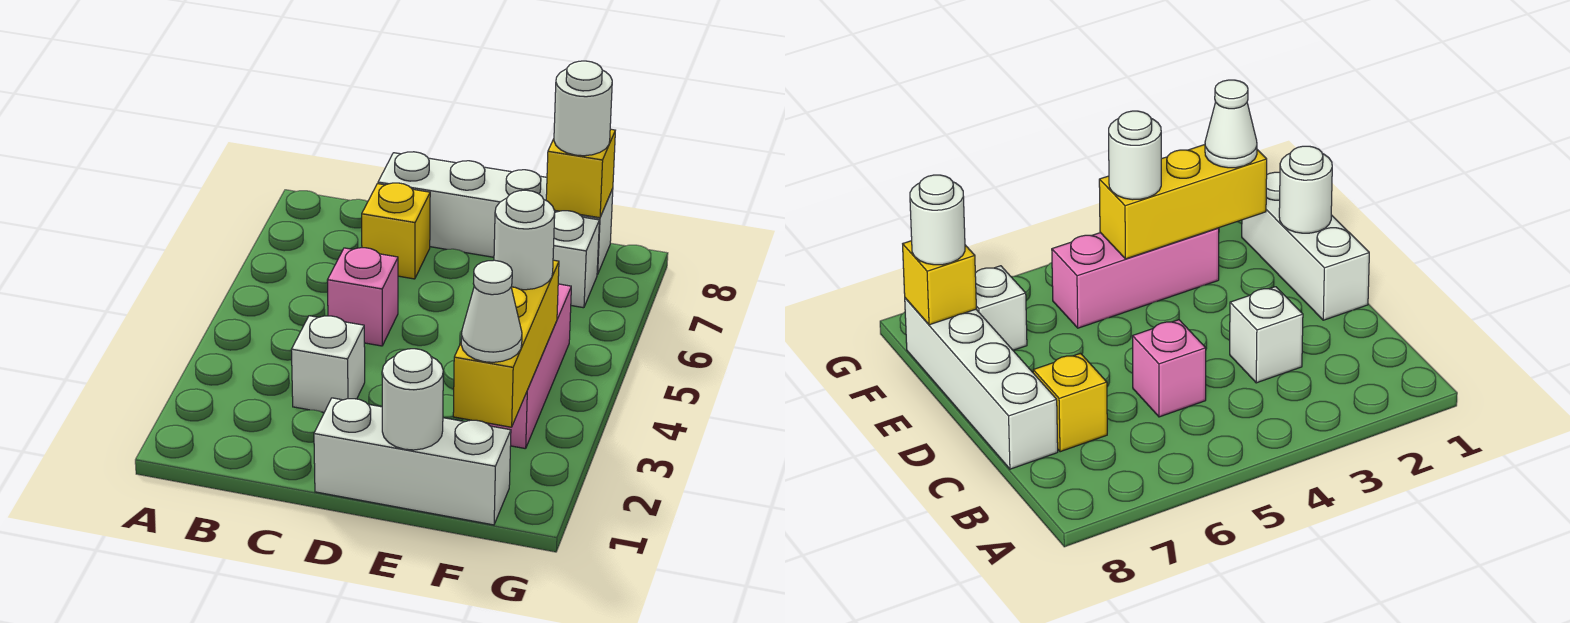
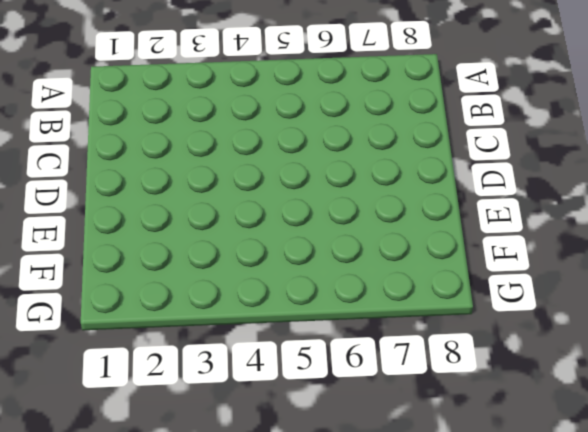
none -> white brick C3 level 1
none -> pink brick C5 level 1
none -> yellow brick C7 level 1

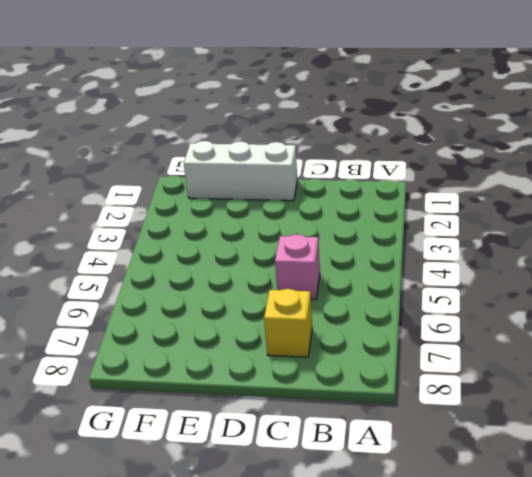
none -> white brick C3 level 1
none -> white brick C8:F8 level 1
none -> pink brick F3:F5 level 1

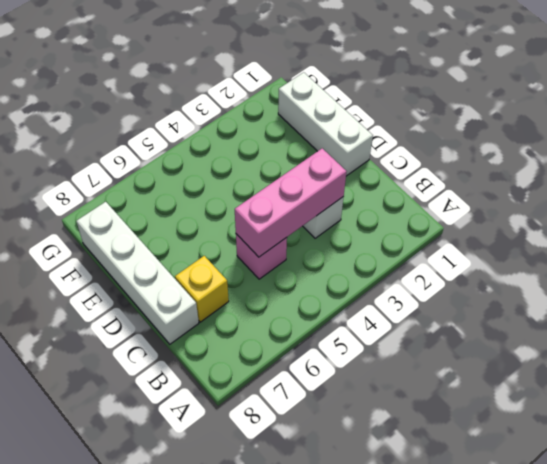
pink brick C3:C5 level 2 -> pink brick F3:F5 level 1
none -> white brick F7 level 1
none -> white round brick E1 level 2
none -> yellow brick F2:F4 level 2

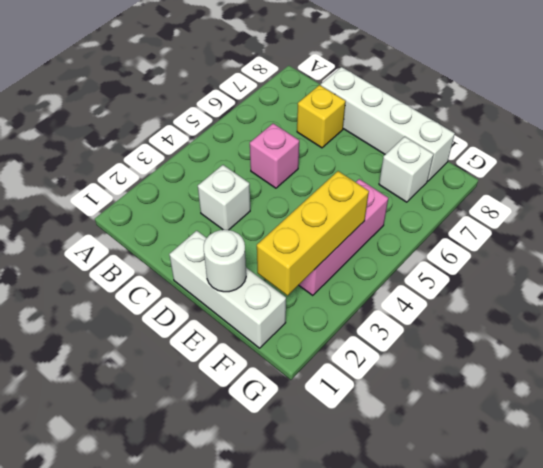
none -> yellow brick F8 level 2
none -> white cone F2 level 3
none -> white round brick F4 level 3

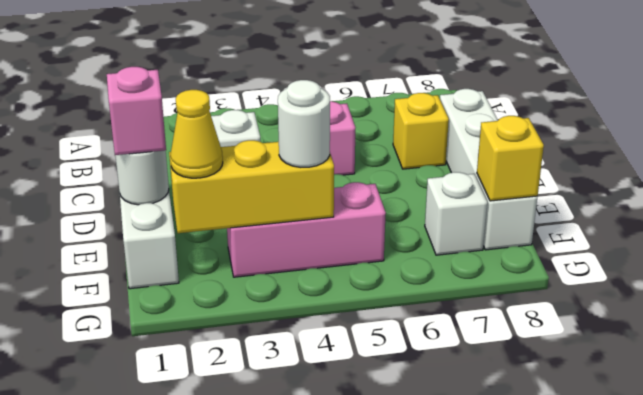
pink brick E1 level 3 -> none
yellow cone F2 level 3 -> white cone F2 level 3
none -> white round brick F8 level 3

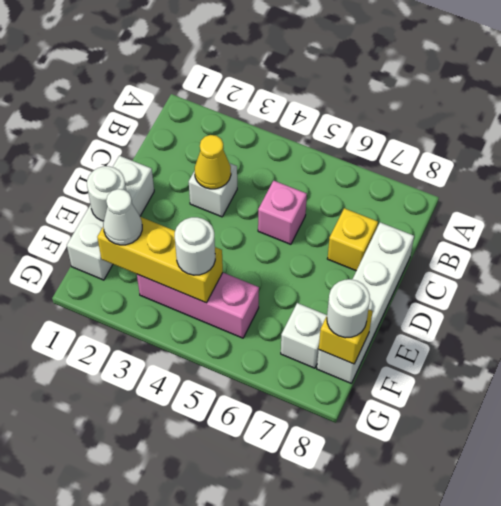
yellow cone C3 level 2 -> none

